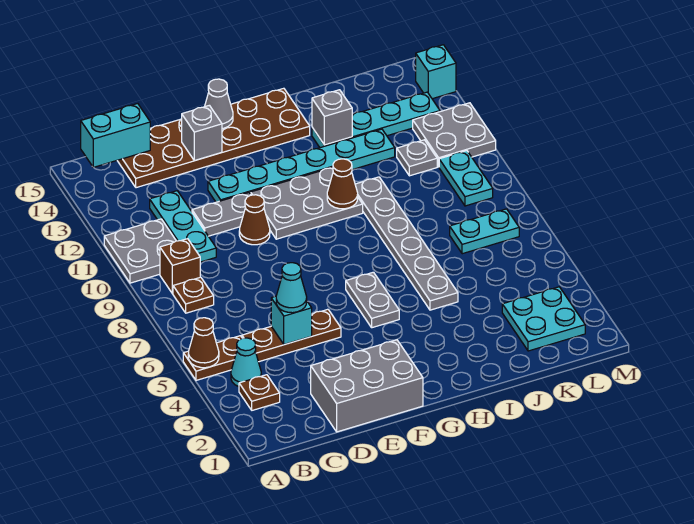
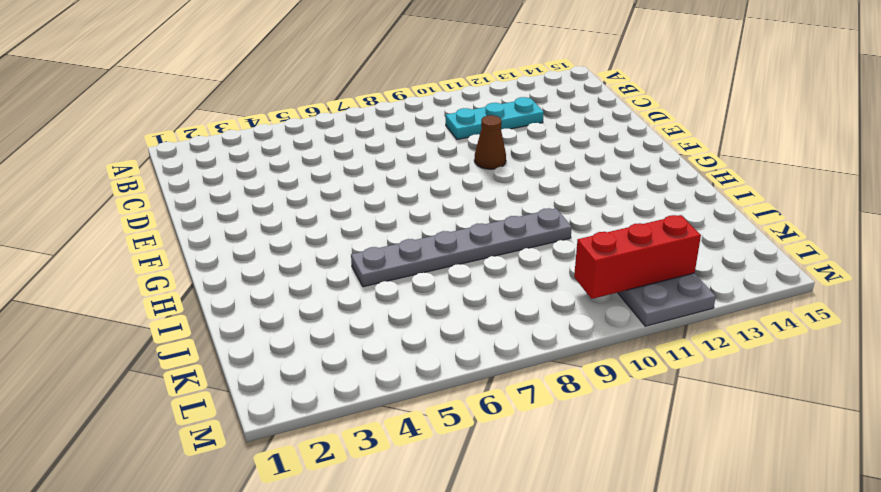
red brick L10:L12 level 2 -> none
none -> brown plate A5:B5 level 1
none -> grey plate A10:B11 level 1
none -> brown plate B3 level 1
none -> cyan cone B4 level 1

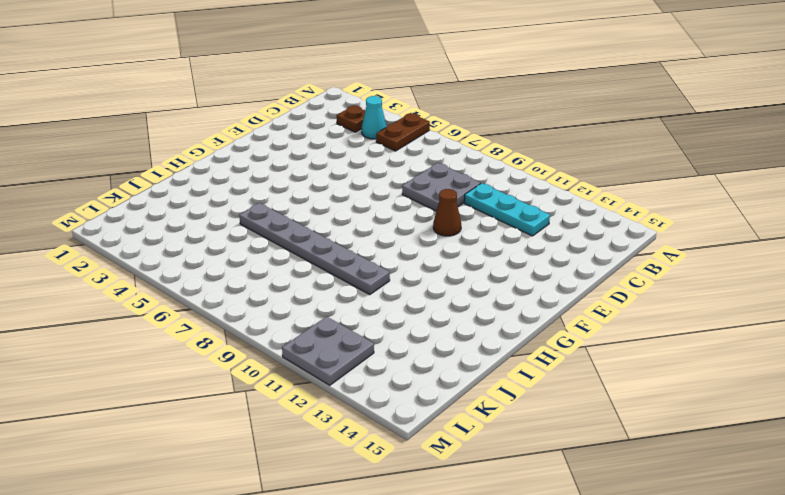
grey plate C8:D9 level 1 -> grey plate A10:B11 level 1
none -> brown plate B8 level 1
none -> brown brick B9 level 1
none -> brown plate C5:E5 level 1
none -> brown plate C14:H15 level 1

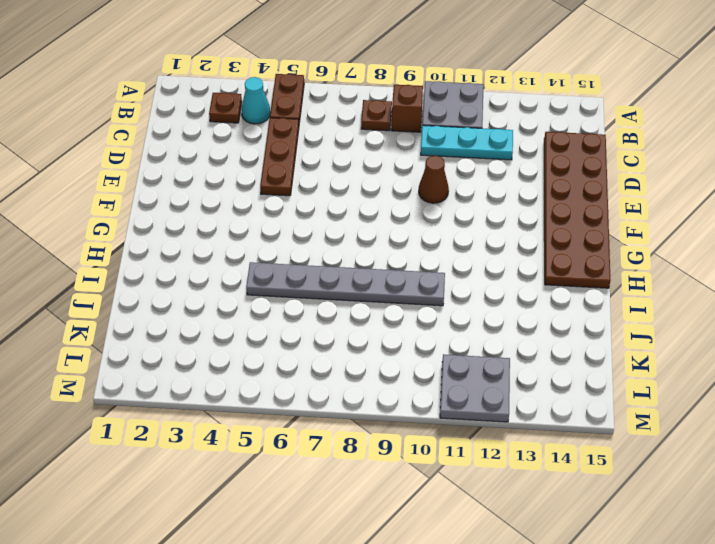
none -> grey brick D1:F2 level 1
none -> grey plate D11:E11 level 1
none -> cyan plate E12:J12 level 1
none -> grey plate F10:H11 level 1

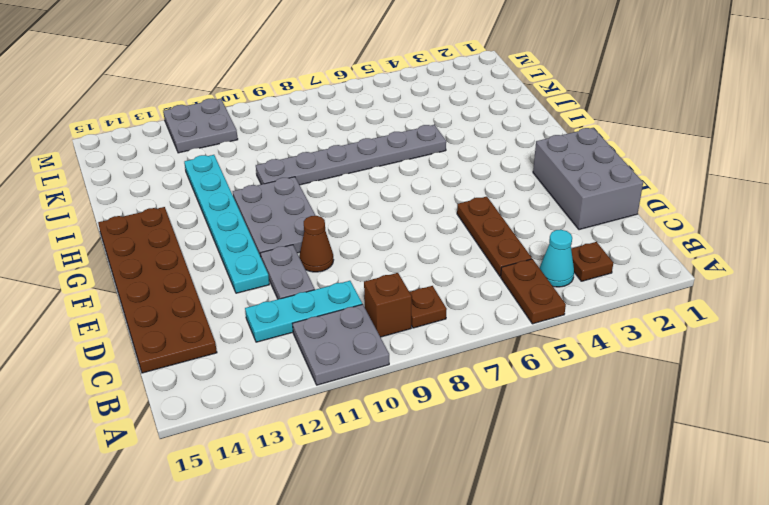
none -> grey plate G5:G6 level 1
none -> cyan plate I13:L13 level 1
none -> cyan plate K2:L3 level 1
none -> cyan plate K7:L7 level 1

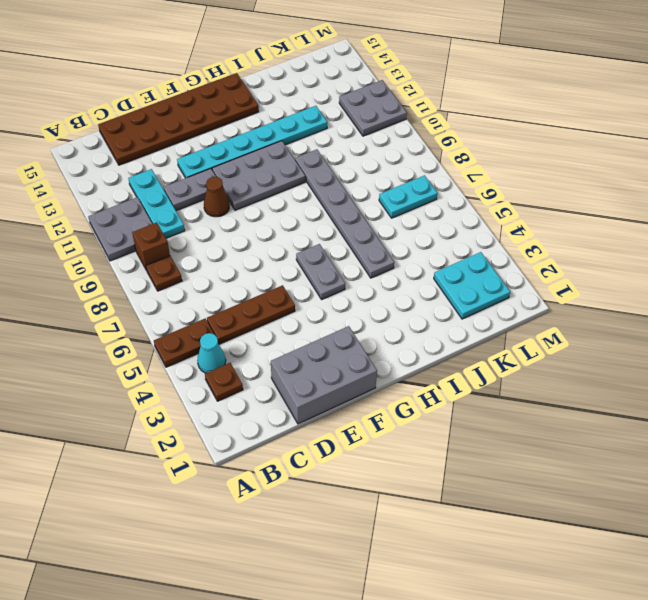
none -> cyan plate I13:L13 level 1
none -> grey plate K11 level 1
none -> cyan plate L9:L10 level 1
none -> cyan brick M14 level 1

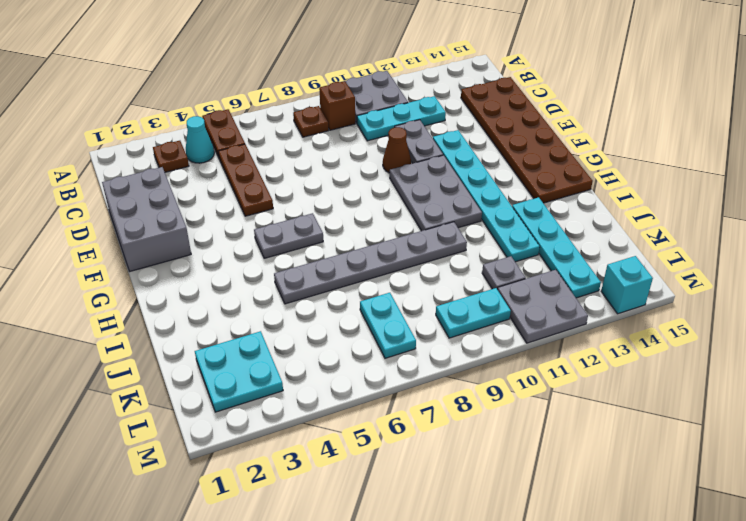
none -> brown cone A5 level 2
none -> cyan brick B15:C15 level 2
none -> cyan brick D5 level 2
none -> grey brick E14 level 2

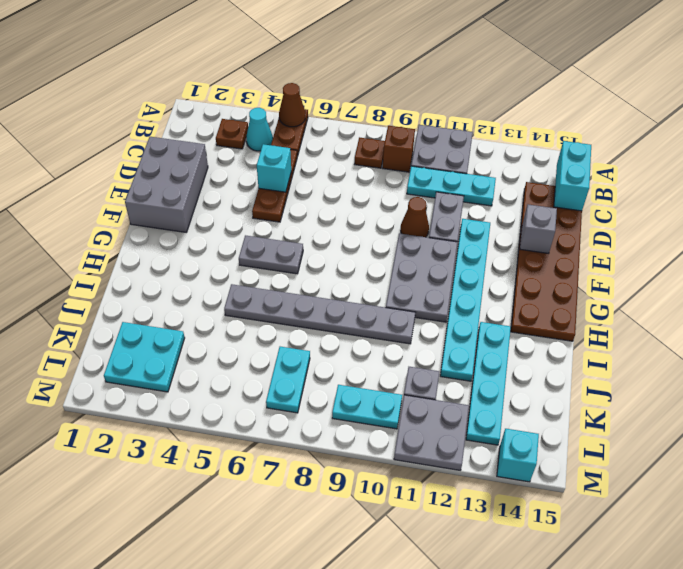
none -> grey cone F15 level 2
none -> brown cone H10 level 2
none -> grey brick I13 level 2
none -> cyan cone D5 level 3

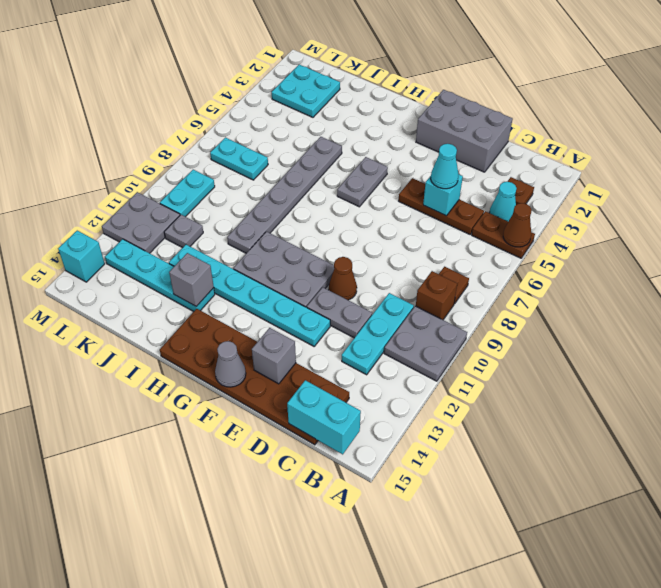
none -> brown cone H10 level 2

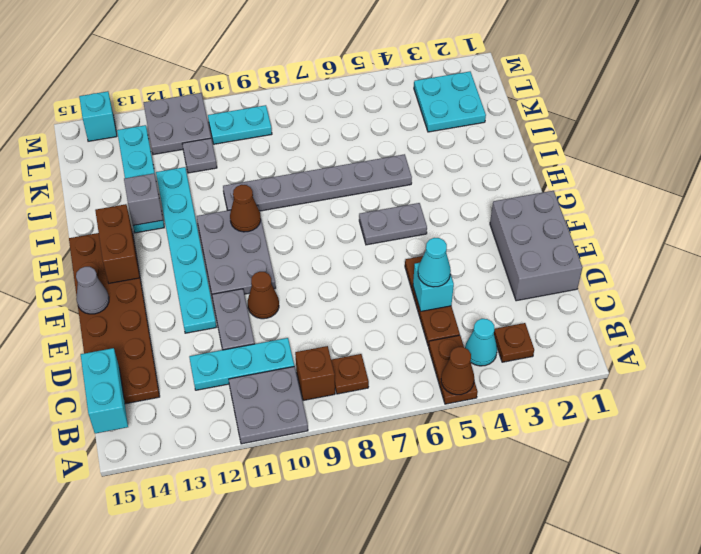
brown brick G14:H14 level 2 -> none
none -> cyan plate K7:L7 level 1
none -> grey brick E14 level 2

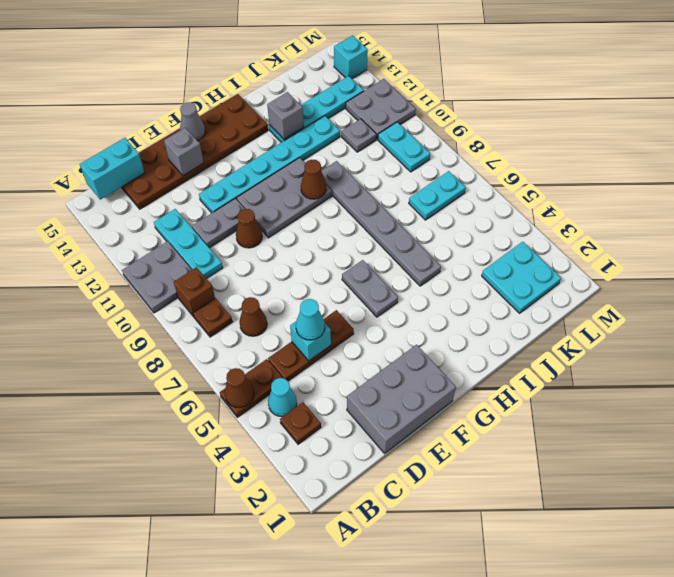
brown cone C7 level 1 -> none

